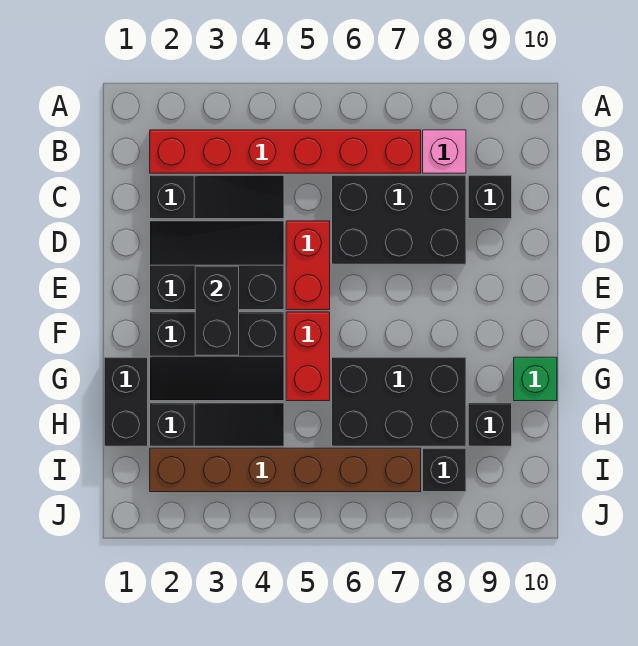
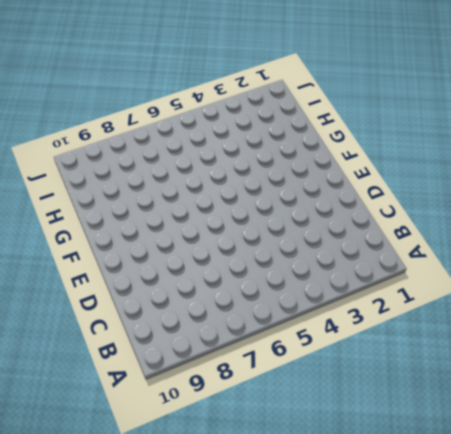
none -> red brick B2:B7 level 1
none -> pink brick B8 level 1
none -> black slope C2:C4 level 1 top 2

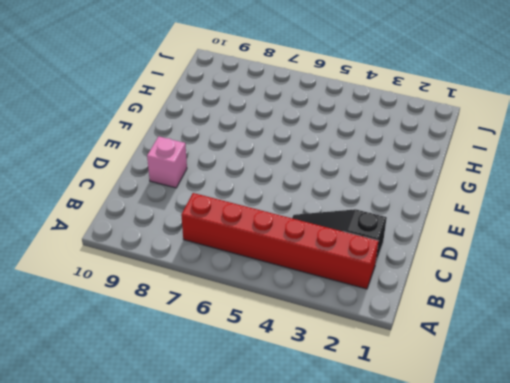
pink brick D9 level 1 -> pink brick B8 level 1
none -> black brick C6:D8 level 1
none -> black brick C9 level 1
none -> black slope D2:E4 level 1 top E

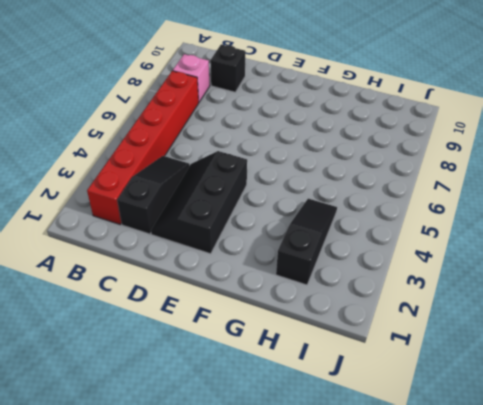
none -> black brick C6:D8 level 1
none -> red brick D5:E5 level 1
none -> black slope F2:G4 level 1 top F

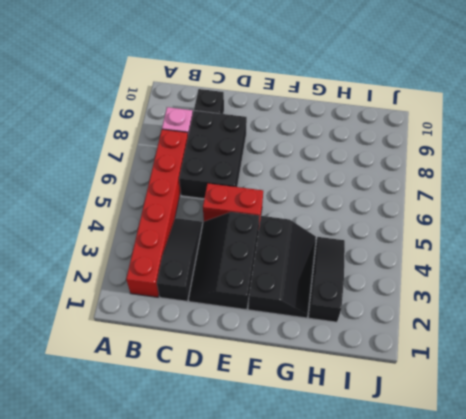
none -> red brick F5:G5 level 1
none -> black brick G1:H1 level 1
none -> black brick G6:H8 level 1

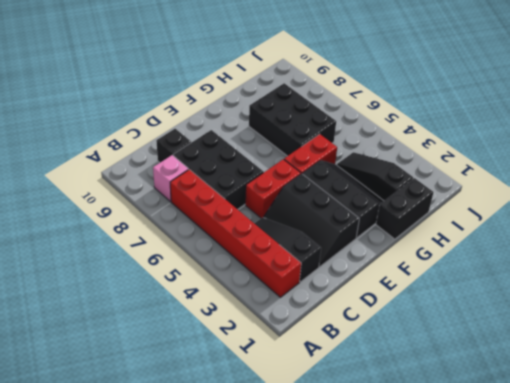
none -> green brick G10 level 1
none -> black brick H9 level 1
none -> brown brick I2:I7 level 1

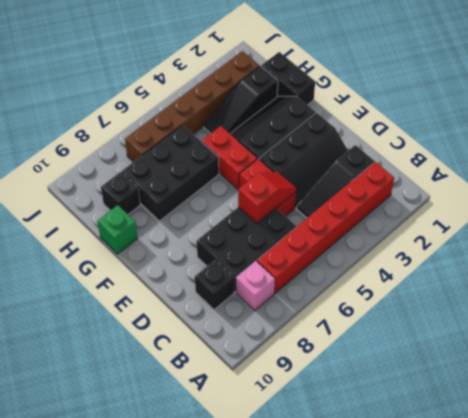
red slope D5:D6 level 2 top 6 -> none
none -> black brick I8 level 1
none -> black brick E3:F3 level 2

